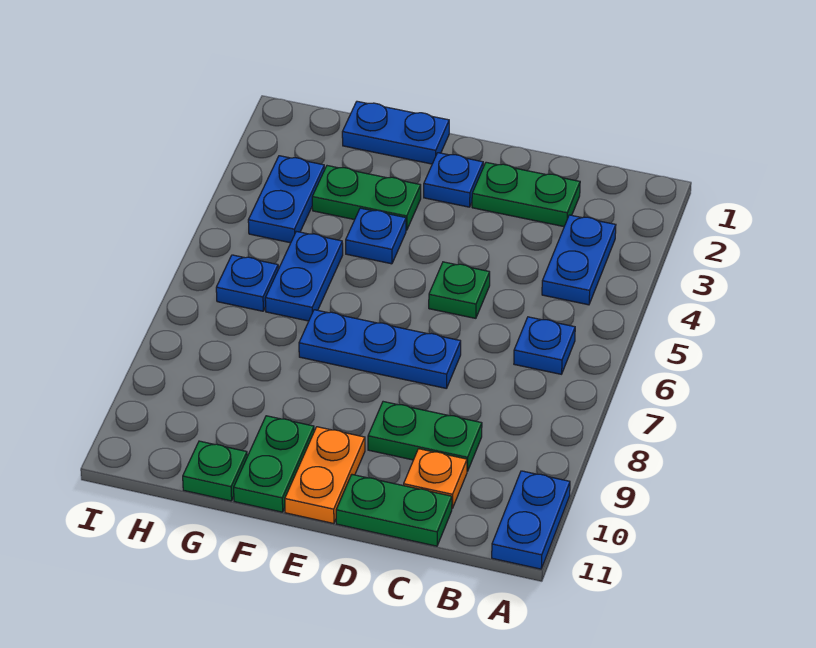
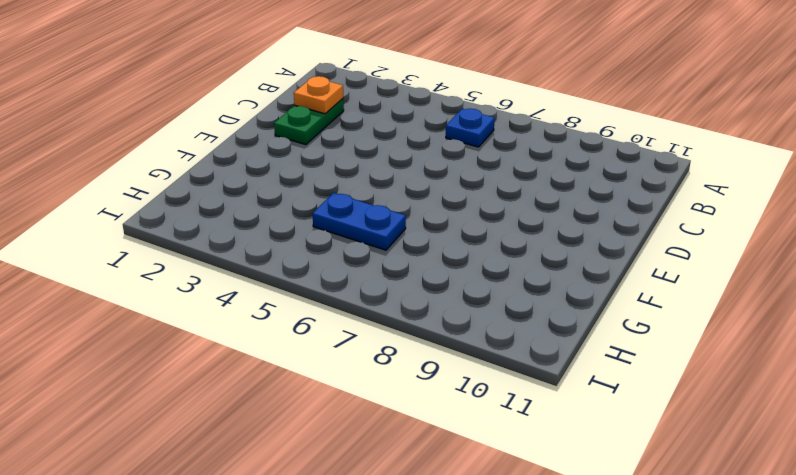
orange plate C2 level 2 -> orange plate C10 level 1
none -> blue plate A10:A11 level 1
none -> blue plate B3:B4 level 1
none -> green plate C9:D9 level 1

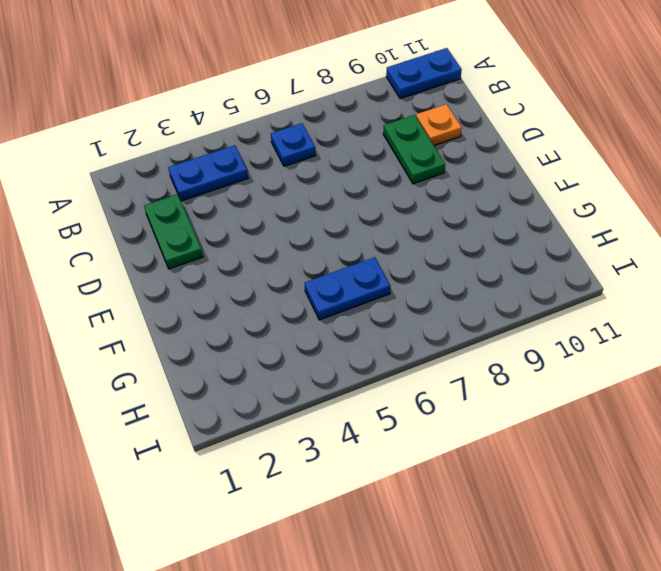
none -> green plate C11:D11 level 1
none -> green plate D5 level 1
none -> blue plate D7:F7 level 1

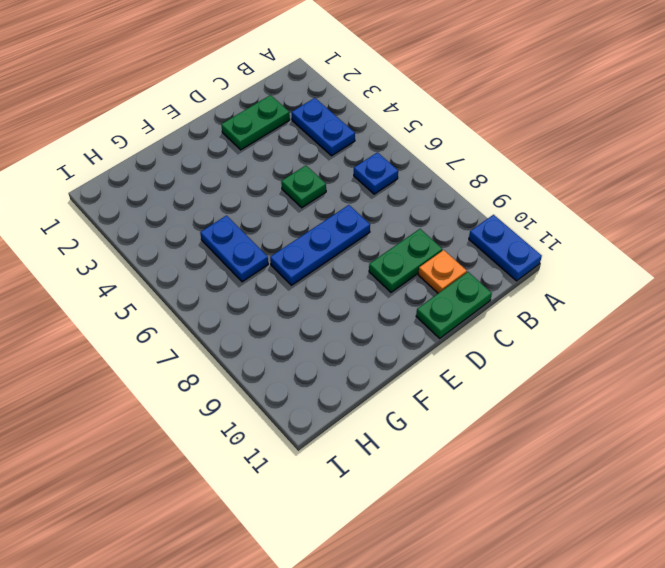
none -> blue plate E2 level 1
none -> orange plate E10:E11 level 1
none -> blue plate F1:G1 level 1

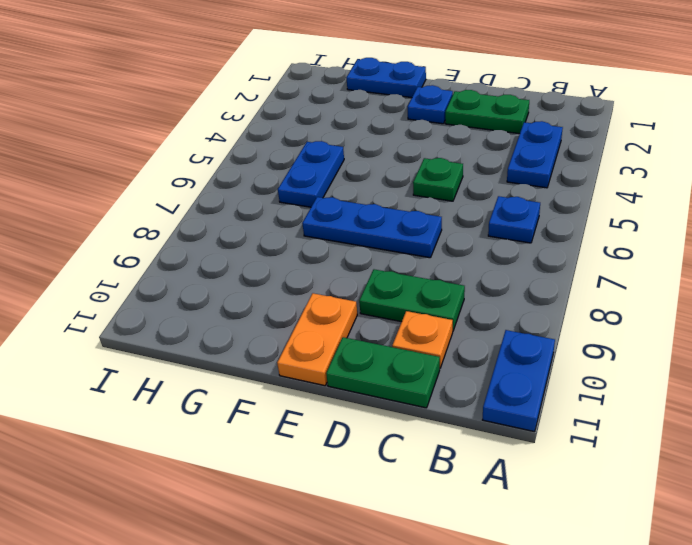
none -> green plate F3:G3 level 1
none -> blue plate F4 level 1
none -> green plate F10:F11 level 1

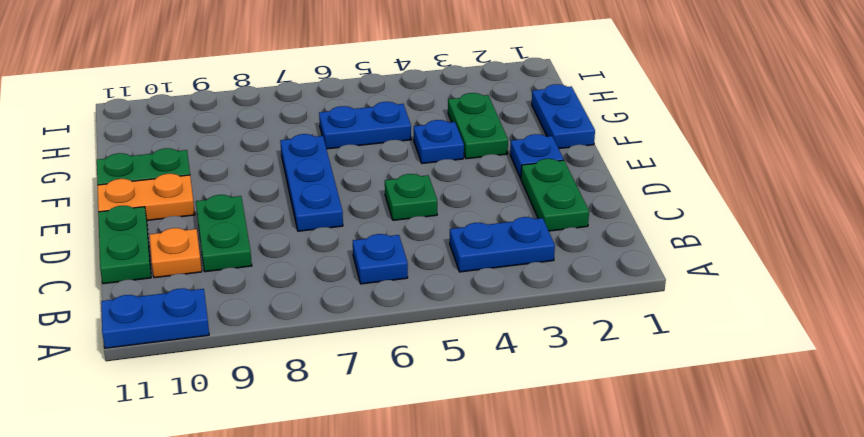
none -> green plate G11 level 1
none -> blue plate H3:H4 level 1
none -> blue plate H6 level 1

